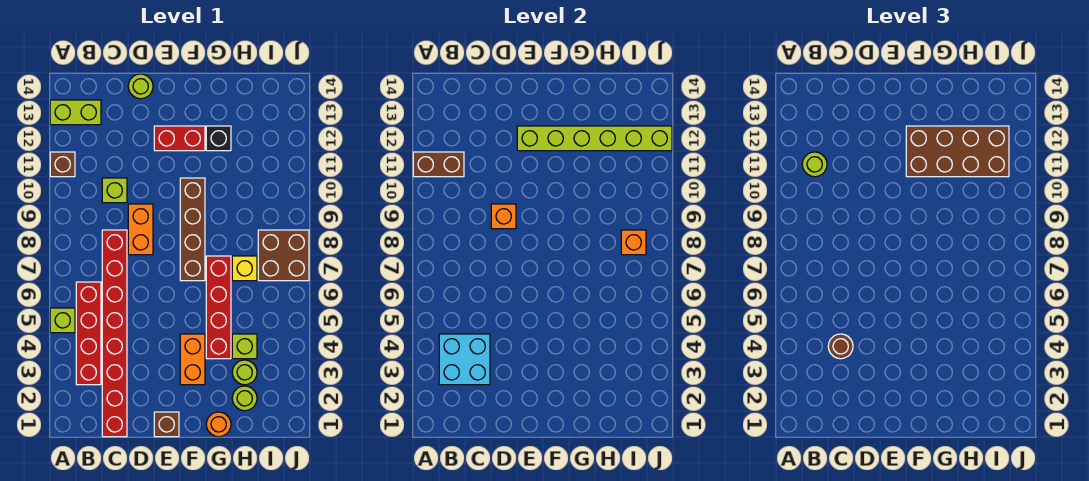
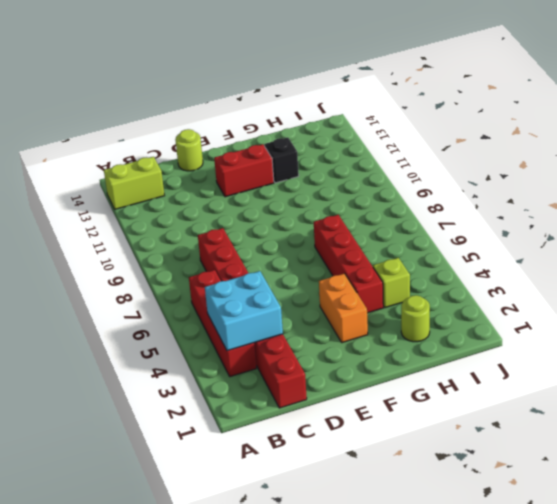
none -> lime brick A5 level 1
none -> brown brick A11 level 1
none -> lime brick C10 level 1

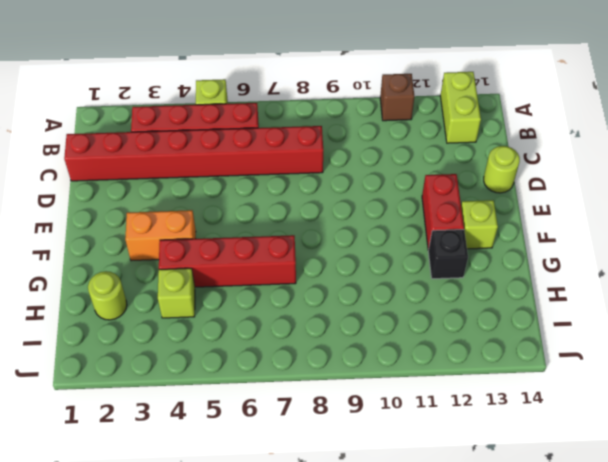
lime brick F13 level 1 -> lime brick C10 level 1
none -> orange brick D8:D9 level 1
none -> brown brick E1 level 1
none -> brown brick F7:F10 level 1

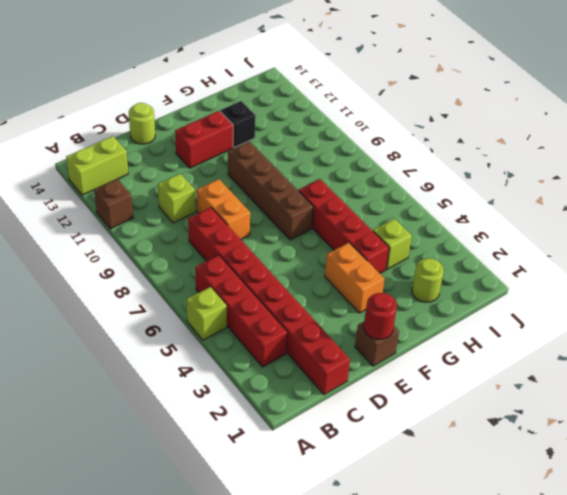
red round brick E1 level 2 -> none
none -> orange round brick G1 level 1
none -> lime round brick H3 level 1
none -> yellow brick H7 level 1

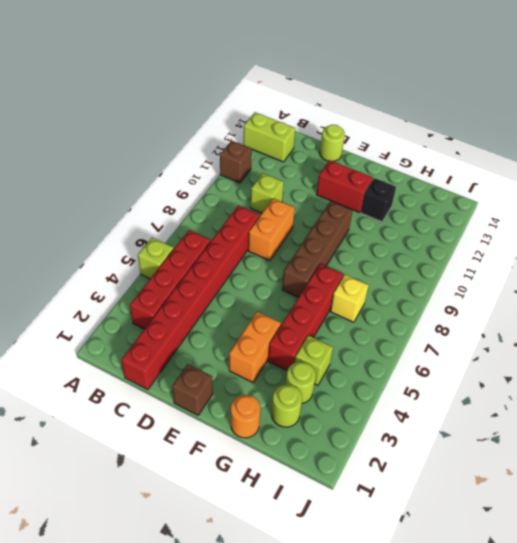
none -> brown brick I7:J8 level 1
none -> brown brick A11:B11 level 2
none -> cyan brick B3:C4 level 2

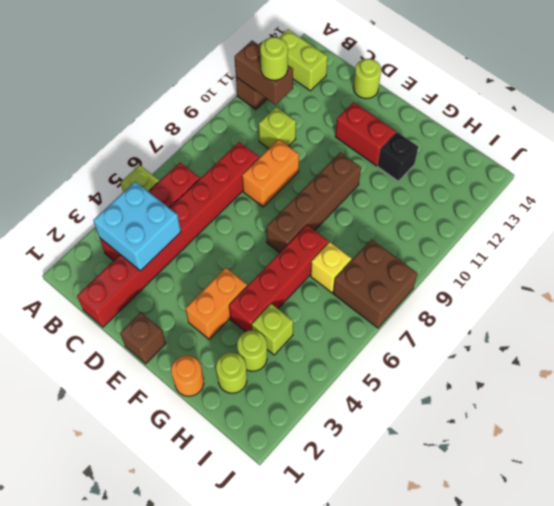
none -> orange brick D9 level 2
none -> lime brick E12:J12 level 2
none -> orange brick I8 level 2

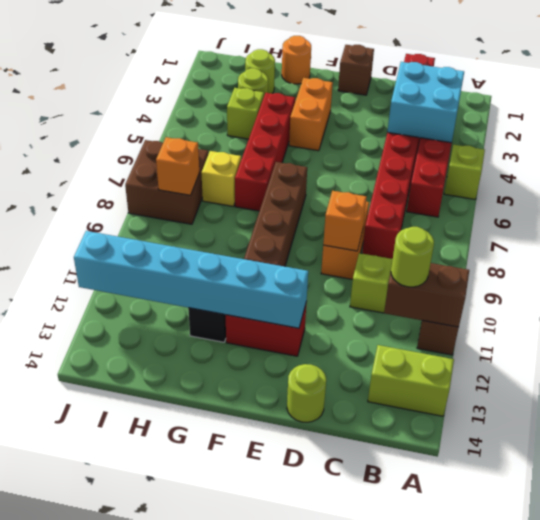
cyan brick E12:J12 level 2 -> lime brick E12:J12 level 2
none -> brown round brick C4 level 3
none -> brown brick F11:I12 level 3

